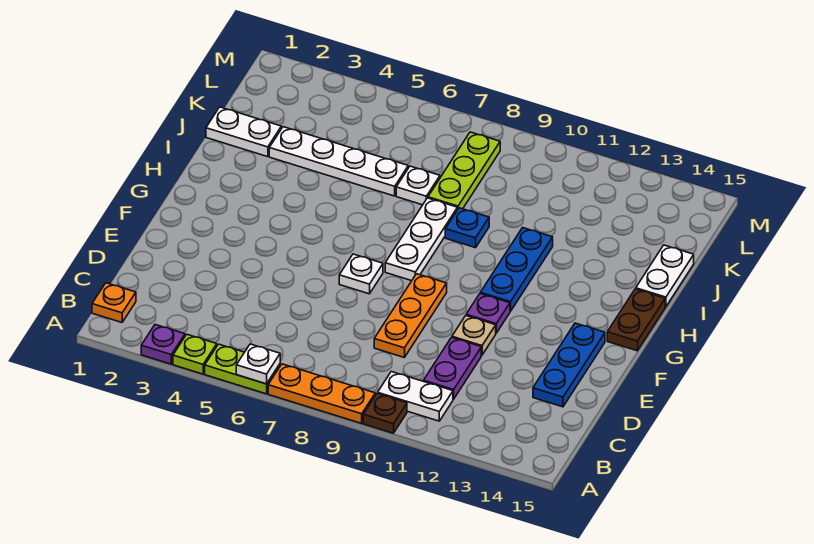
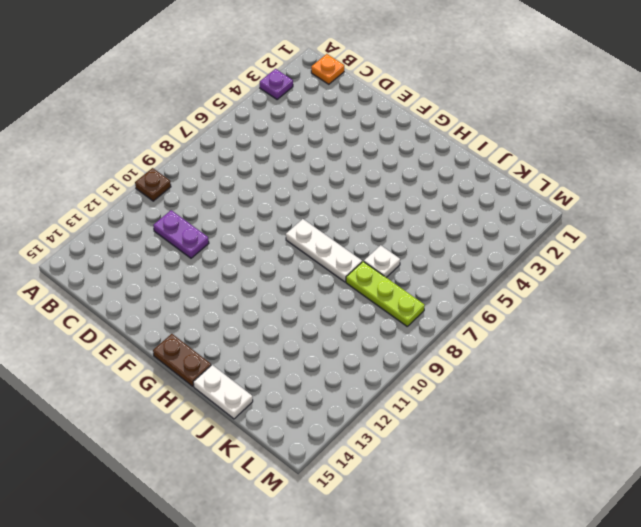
none -> lime plate A4 level 1
none -> lime plate A5:A6 level 1
none -> orange plate A7:A9 level 1

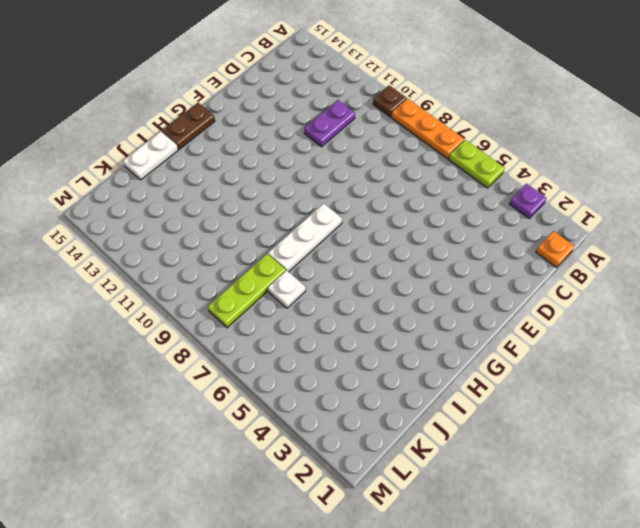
none -> lime plate A4 level 1
none -> white plate B10:B11 level 1
none -> orange plate D9:F9 level 1

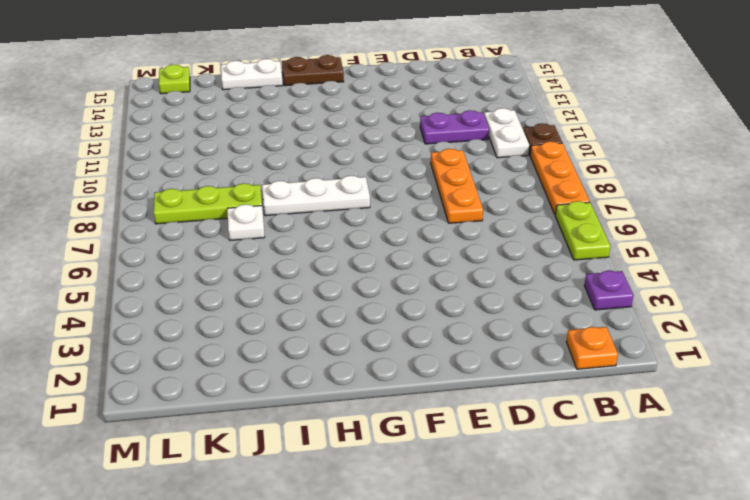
orange plate D7:D9 level 1 -> orange plate D9:F9 level 1
lime plate L15 level 1 -> lime plate A4 level 1
none -> blue plate D14:F14 level 1
none -> tan plate E11 level 1
none -> white plate F7 level 1

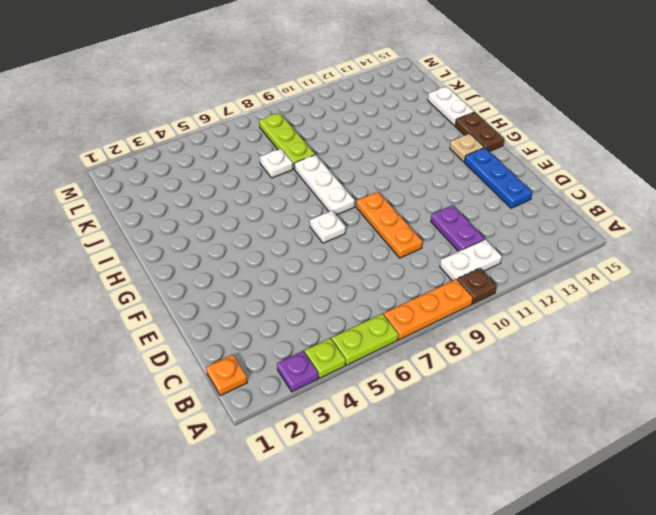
tan plate G14 level 1 -> tan plate E11 level 1
none -> purple plate F11 level 1
none -> blue plate G11:I11 level 1
none -> blue plate I9 level 1

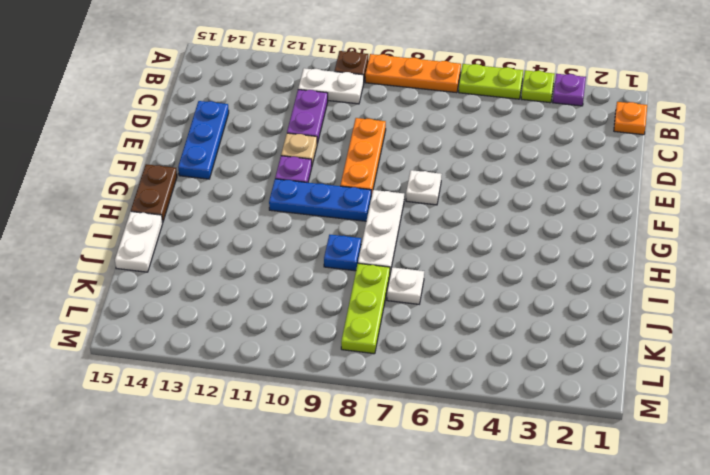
blue plate G9:G11 level 1 -> blue plate G11:I11 level 1
none -> white plate J1:J2 level 1
none -> white plate J3:J6 level 1
none -> white plate A6 level 2

